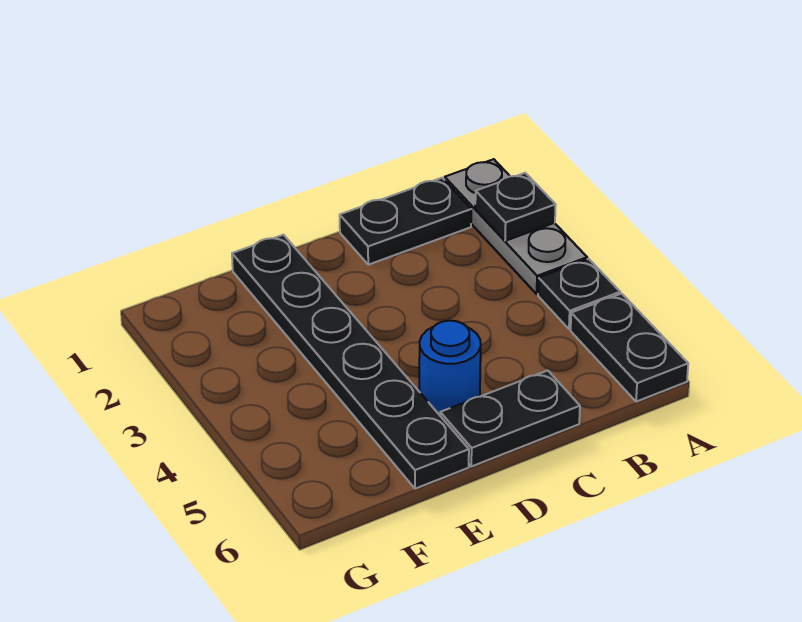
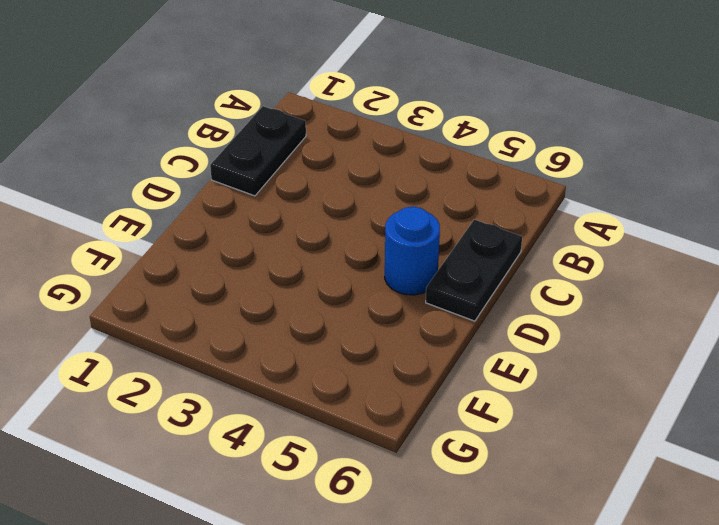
none -> grey plate A1:A3 level 1
none -> black plate A4 level 1

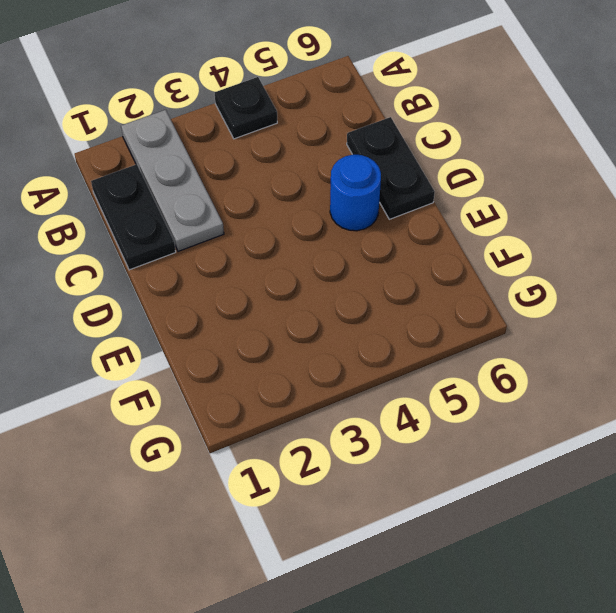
grey plate A2:C2 level 1 -> grey plate A1:A3 level 1
none -> black plate A5:A6 level 1
none -> black plate E1:E6 level 1

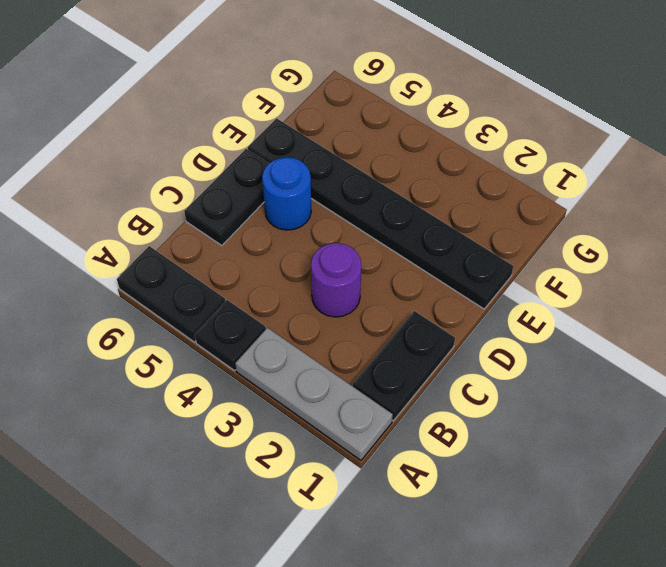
purple round brick C3 level 1 -> none
none -> black plate A2 level 2

